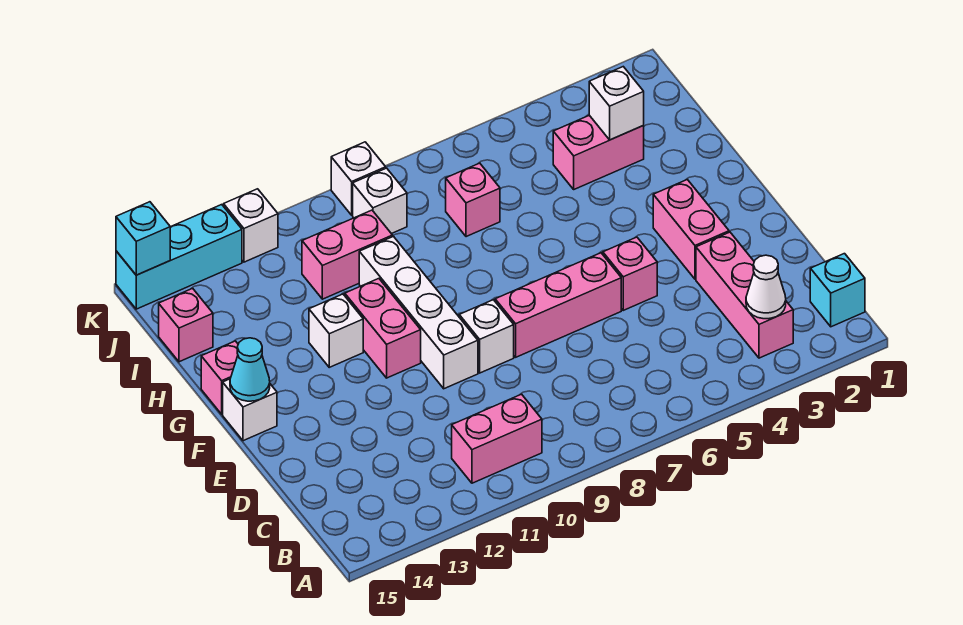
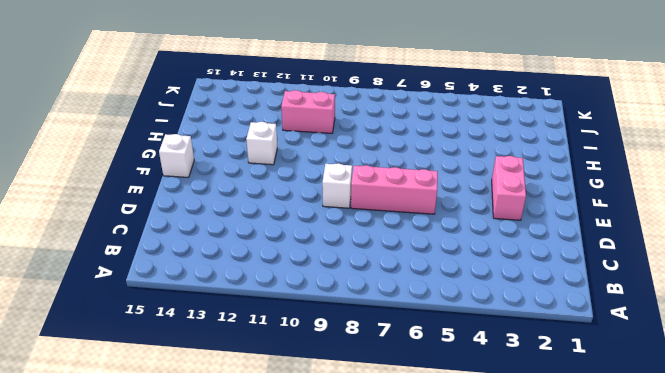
none -> cyan brick B1 level 1
none -> pink brick B3:D3 level 1
none -> pink brick B10:B11 level 1

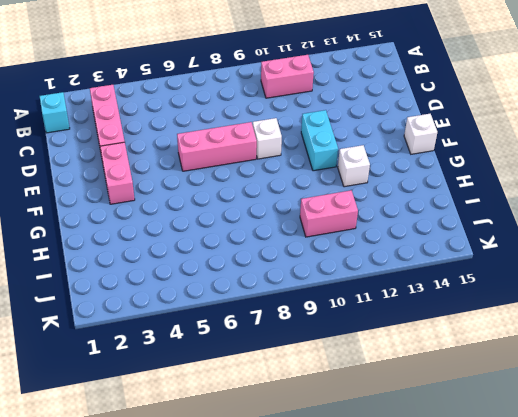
cyan brick E11:F11 level 1 -> pink brick F11:G11 level 1
none -> pink brick E5 level 1
none -> white brick E10:H10 level 1
none -> pink brick G15 level 1

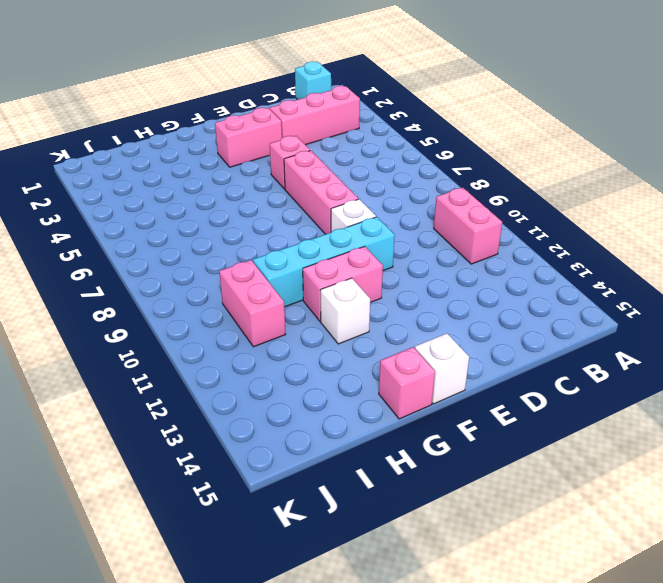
cyan brick E10:H10 level 1 -> white brick E10:H10 level 1
none -> pink brick I3:I4 level 1
none -> pink brick I7 level 1
none -> pink brick I15 level 1

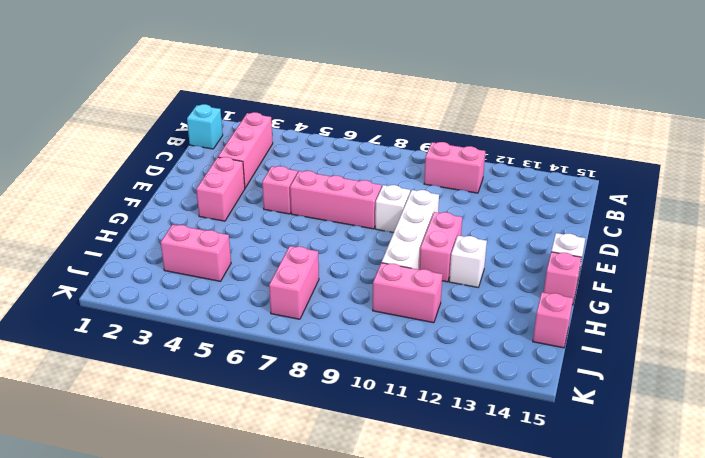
pink brick I7:J7 level 1 -> pink brick I7 level 1
none -> white brick J9 level 1
none -> white brick K9 level 1
none -> white brick K12 level 1

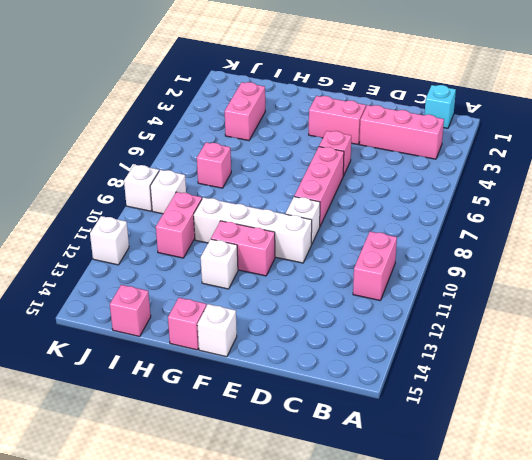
none -> cyan brick K13:K15 level 1
none -> white cone B3 level 2
none -> cyan cone F15 level 2

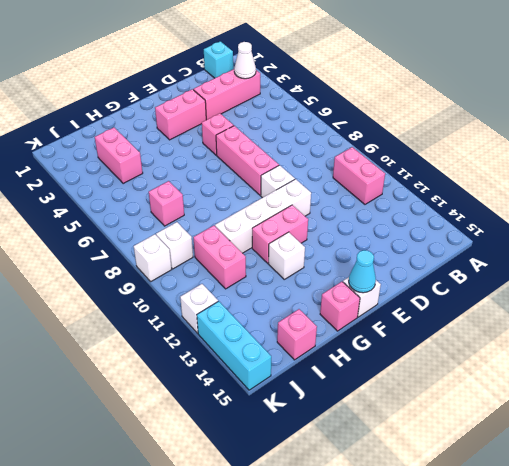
none -> white brick I3 level 2
none -> cyan brick K15 level 2

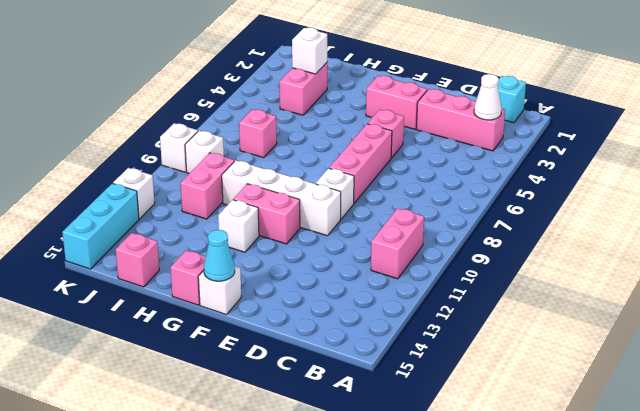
none -> cyan brick K15 level 2

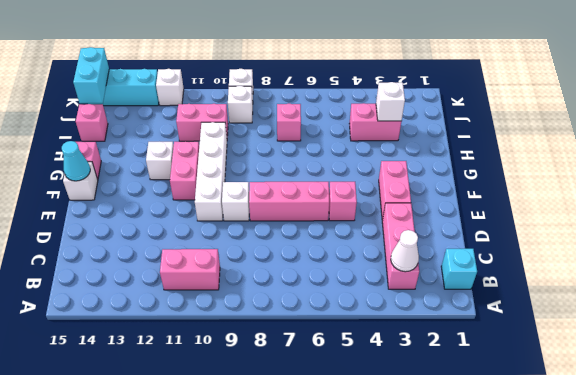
cyan brick J15:K15 level 2 -> cyan brick K15 level 2

